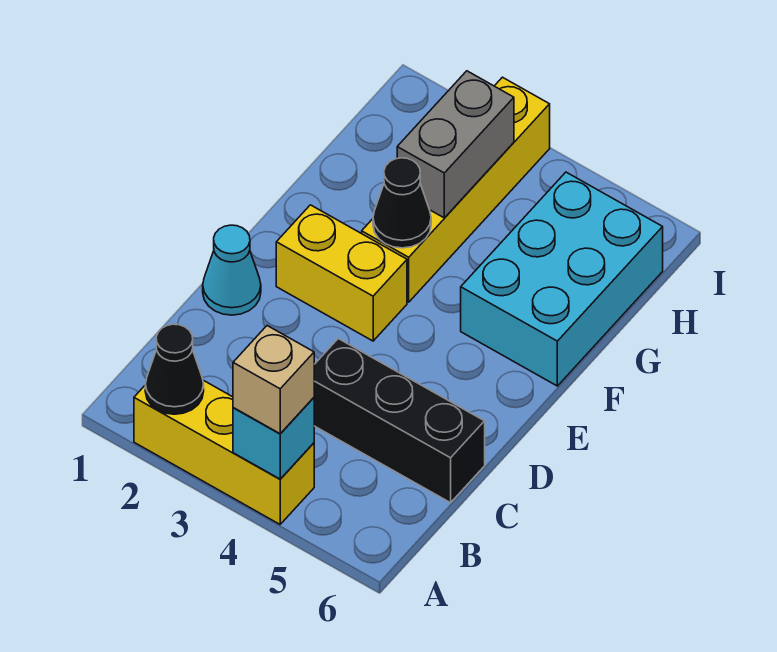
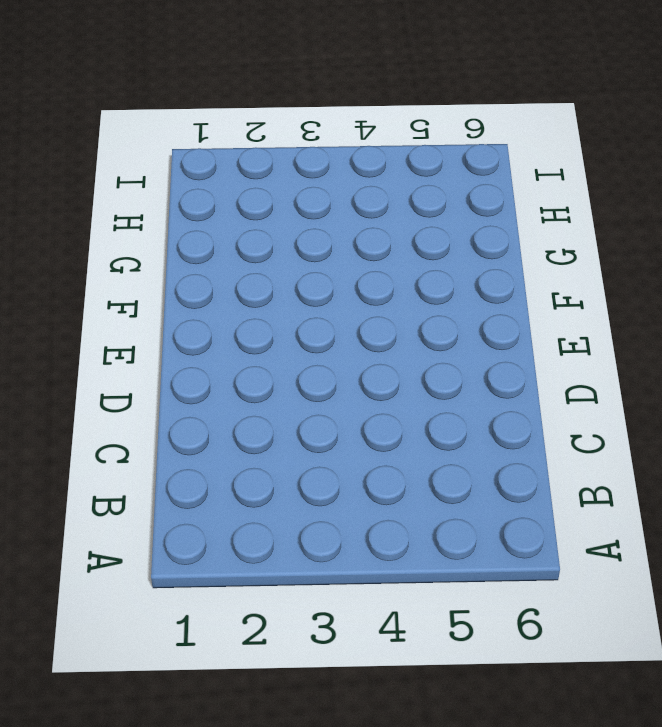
none -> yellow brick A2:A4 level 1
none -> black brick C4:C6 level 1

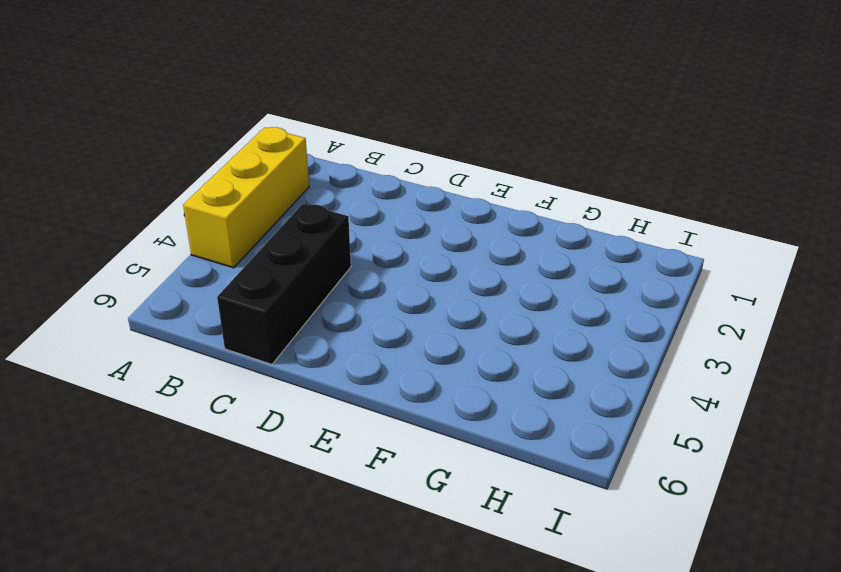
none -> cyan cone D1 level 1
none -> yellow brick E2:E3 level 1

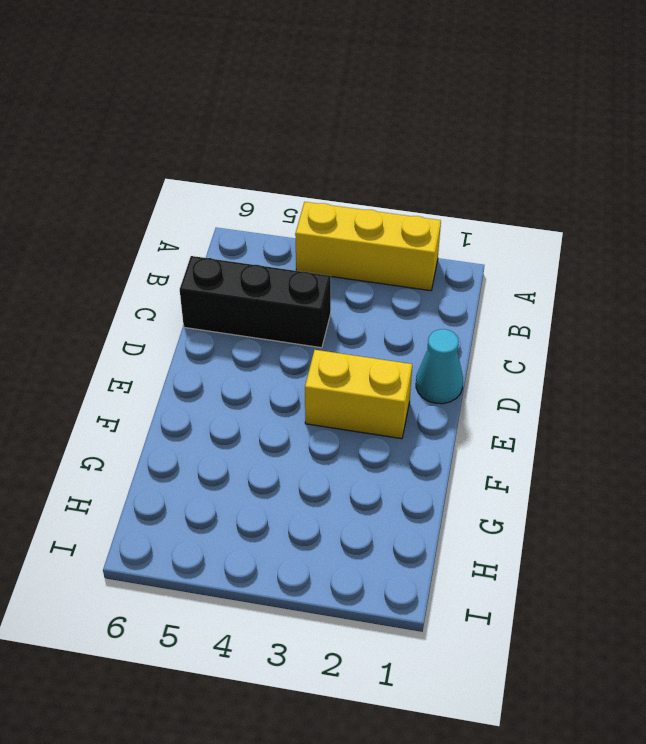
none -> yellow brick F3:I3 level 1
none -> cyan brick F5:H6 level 1

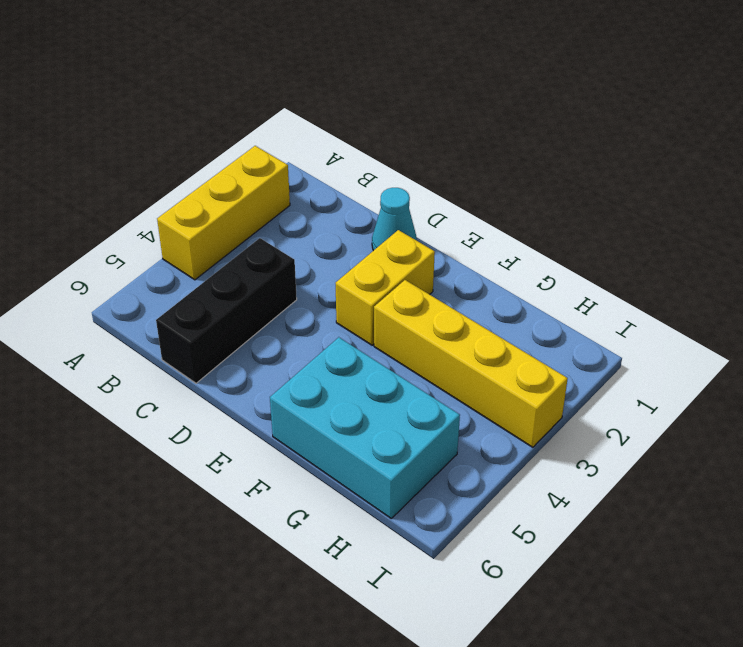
none -> black cone A2 level 2
none -> cyan brick A4 level 2

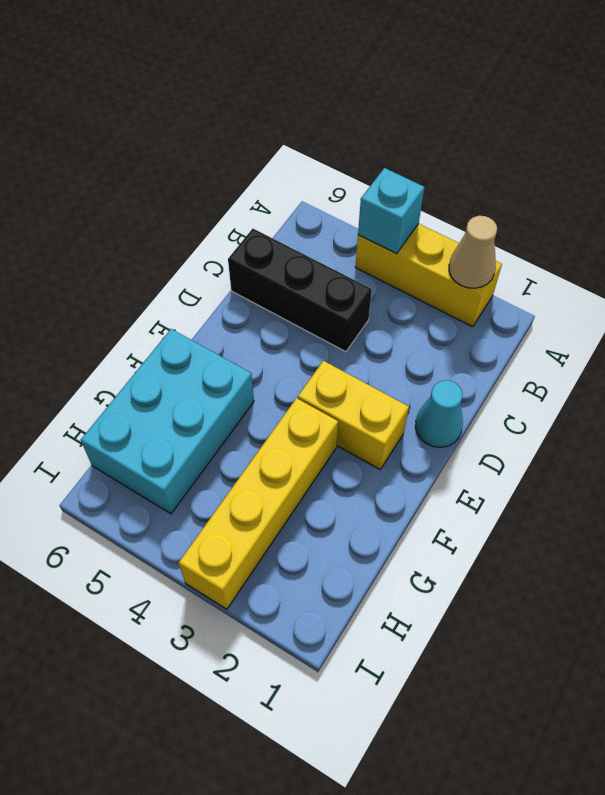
tan cone A2 level 2 -> black cone A2 level 2
none -> black cone F3 level 2
none -> grey brick G3:H3 level 2

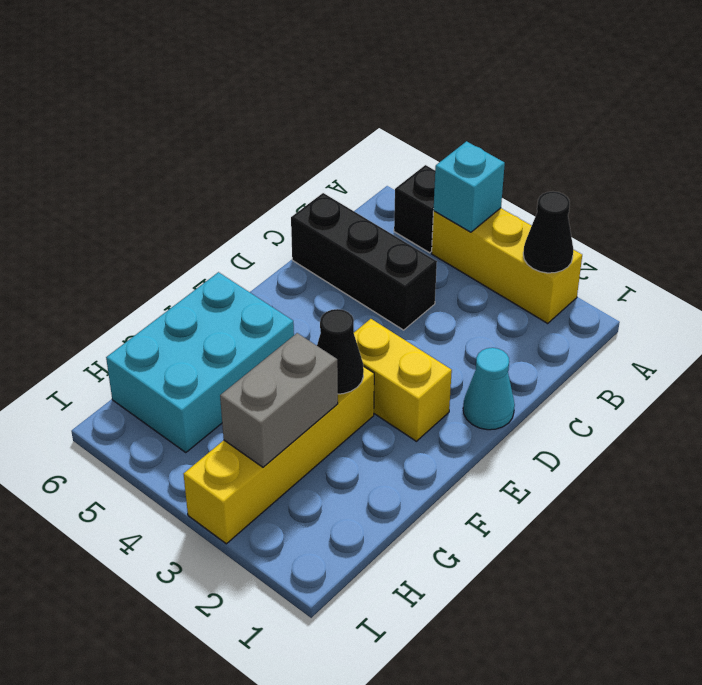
black brick A5 level 1 -> none
none -> tan brick A4 level 3

